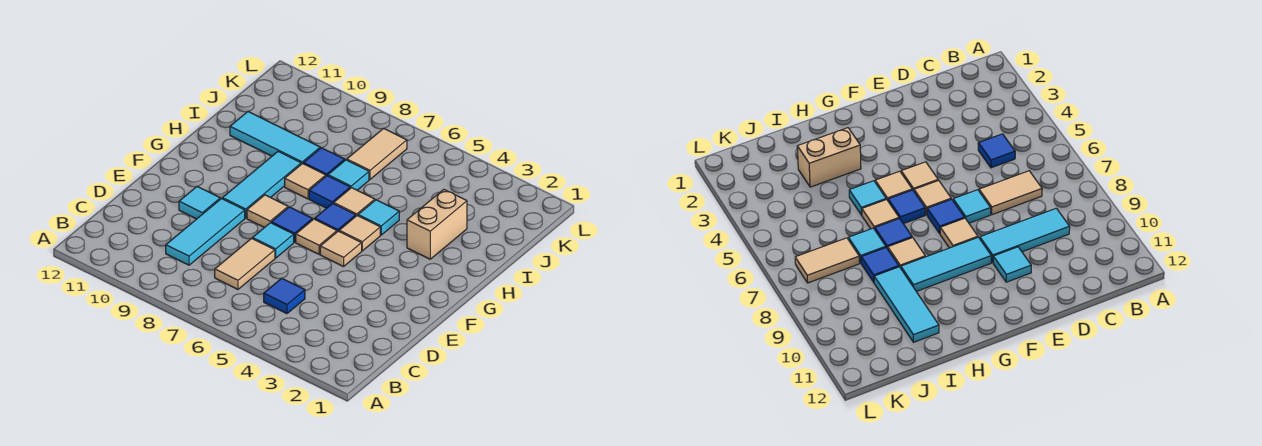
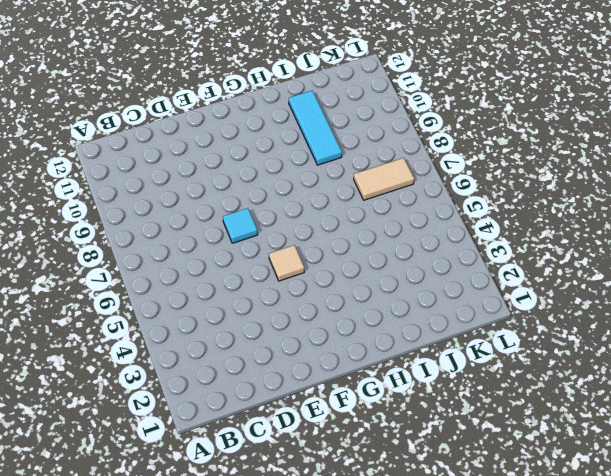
none -> blue tile C5 level 1
none -> tan tile C7:D7 level 1
none -> cyan tile C9:E9 level 1

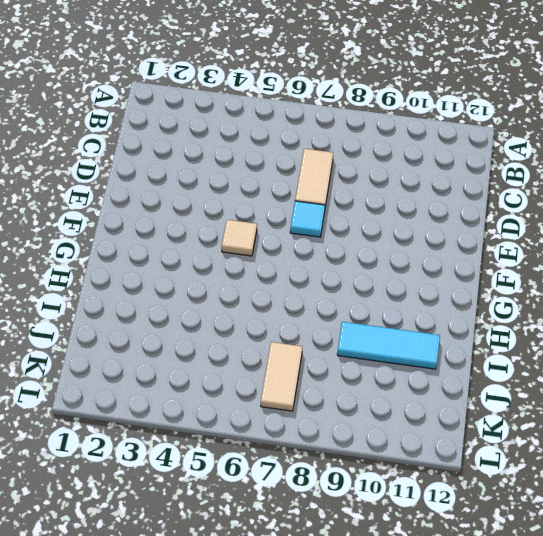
none -> blue tile C5 level 1
none -> cyan tile C9:E9 level 1
none -> cyan tile E10 level 1

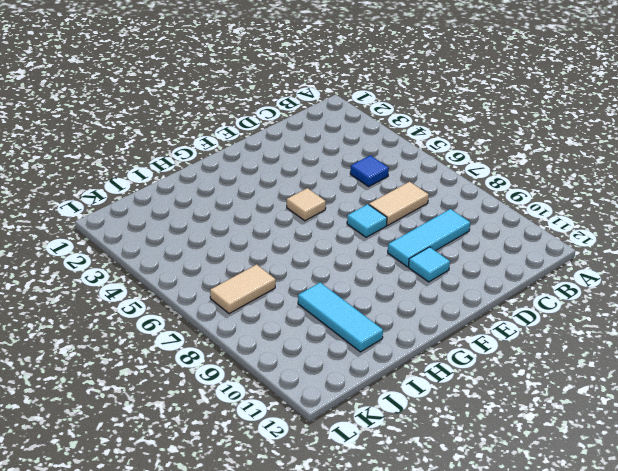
none -> tan tile F6 level 1
none -> blue tile F7 level 1
none -> tan tile F8 level 1

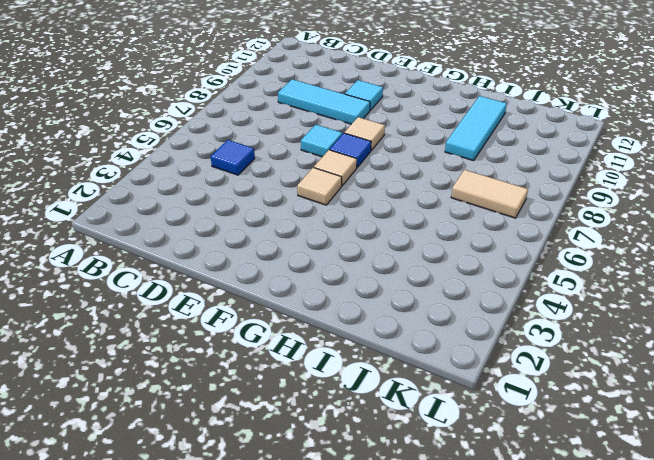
none -> tan tile C7:D7 level 1
none -> cyan tile F9:H9 level 1
none -> tan tile G5 level 1

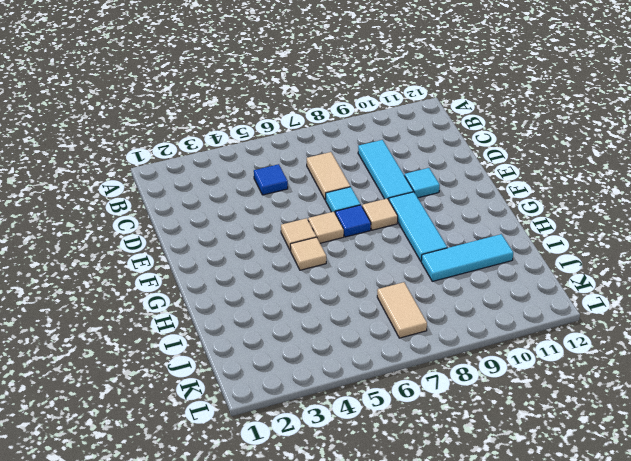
none -> blue tile G6 level 1
none -> tan brick H3:I3 level 1
none -> cyan tile H5 level 1

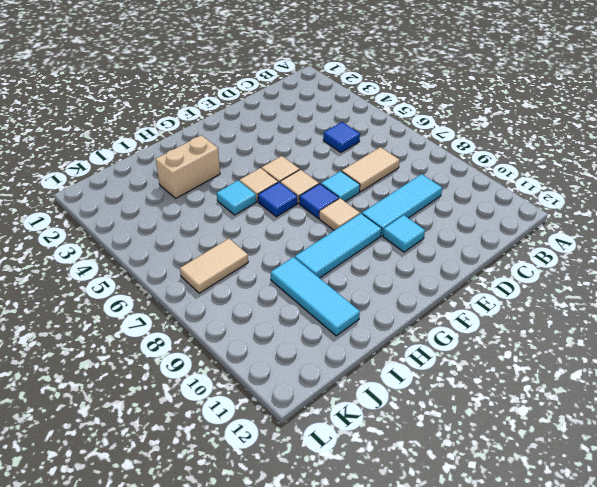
none -> tan tile H6 level 1
none -> blue tile H7 level 1
none -> tan tile H8 level 1

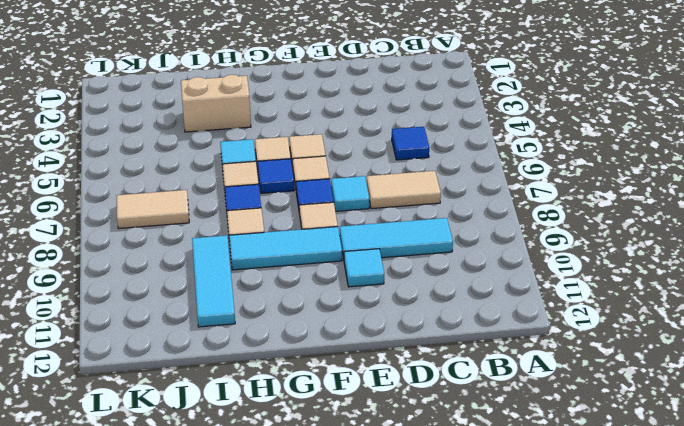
none -> cyan tile I7 level 1
none -> blue tile I8 level 1

